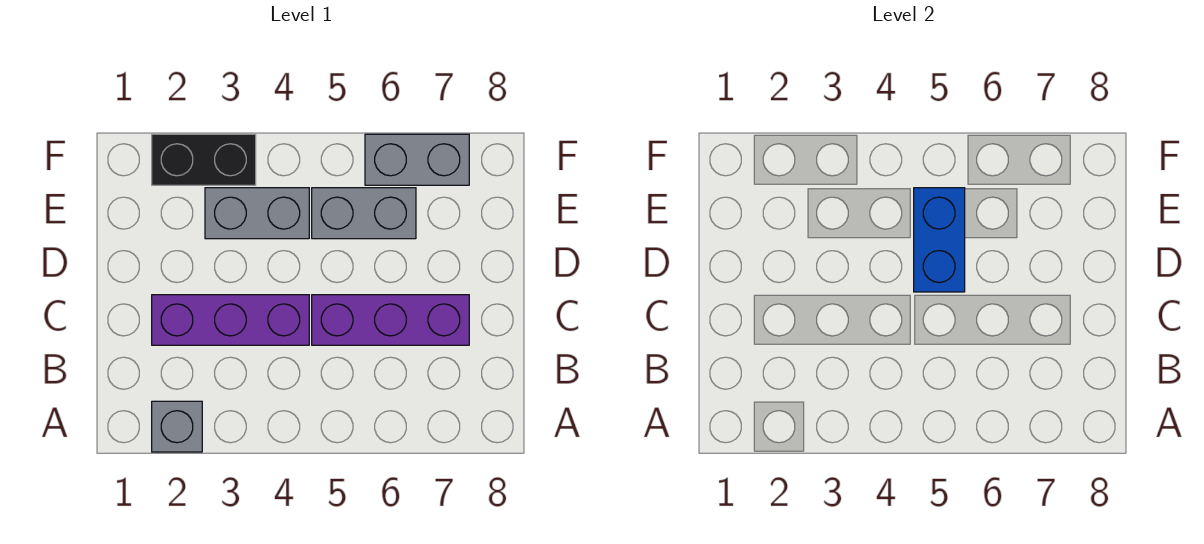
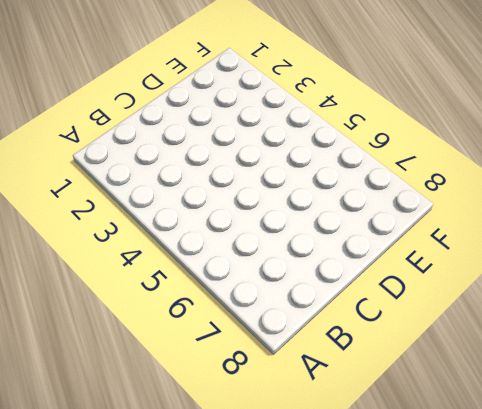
none -> grey brick A2 level 1
none -> purple brick C2:C4 level 1

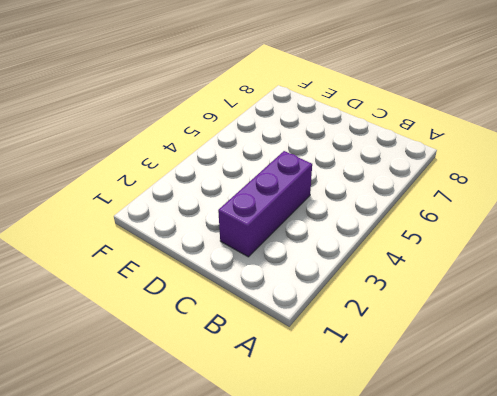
none -> grey brick A2 level 1
none -> purple brick C5:C7 level 1

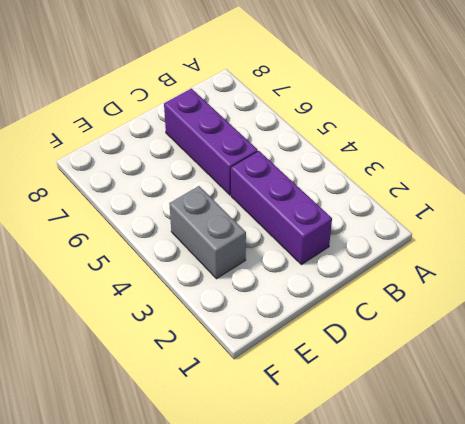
none -> grey brick A2 level 1
none -> grey brick E5:E6 level 1

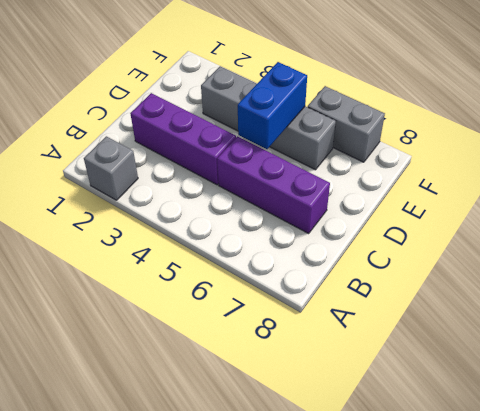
none -> black brick F2:F3 level 1

